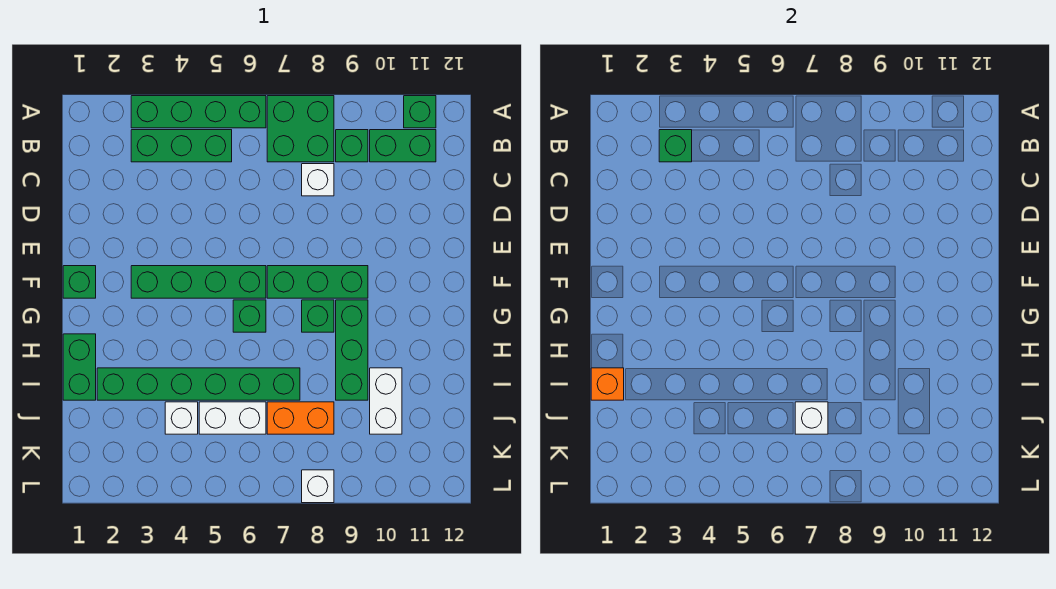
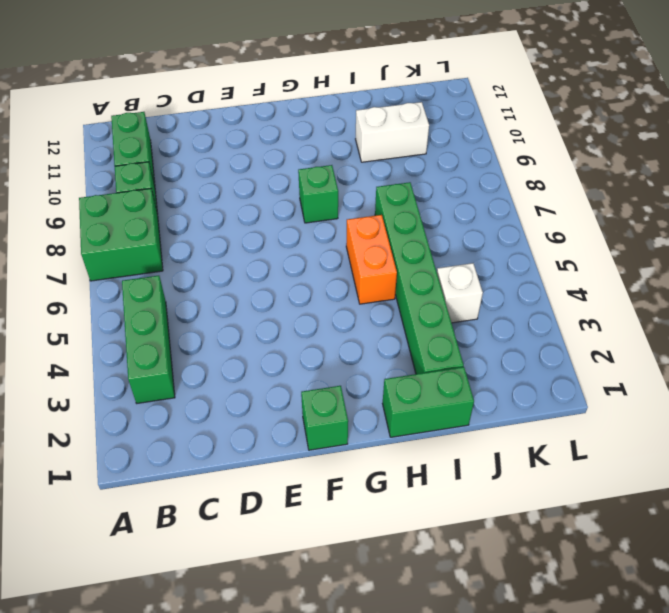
orange brick H5:H6 level 1 -> orange brick J7:J8 level 1
none -> green brick A3:A6 level 1
none -> green brick A11 level 1
none -> white brick C8 level 1

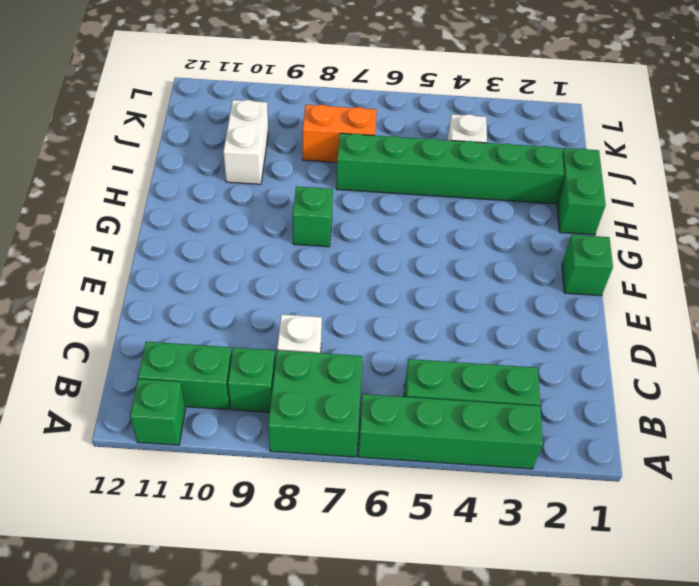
none -> green brick F3:F6 level 1
none -> green brick F7:F9 level 1
none -> green brick G6 level 1

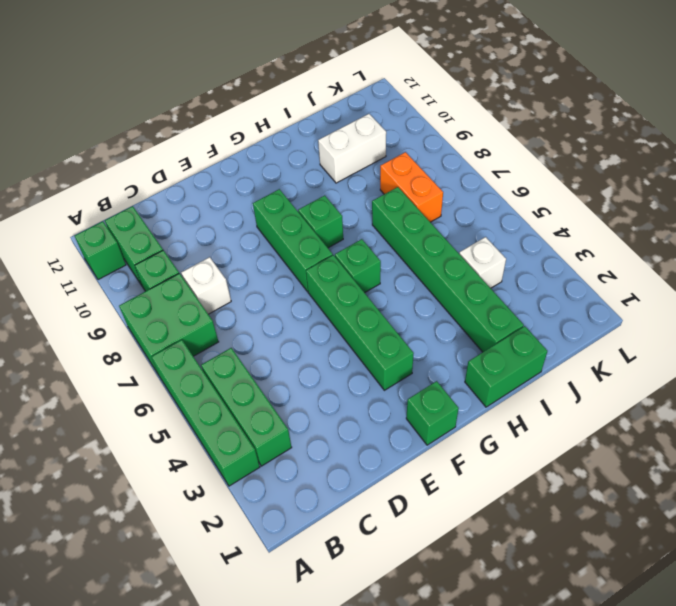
none -> green brick G9:I9 level 1
none -> white brick J5:J6 level 1
none -> white brick L8 level 1

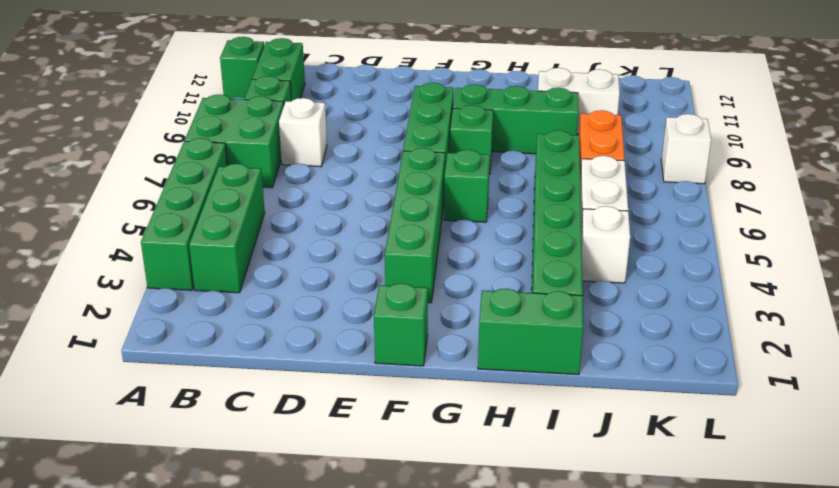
none -> green brick B3 level 2
none -> orange brick I1 level 2
none -> white brick J7 level 2

